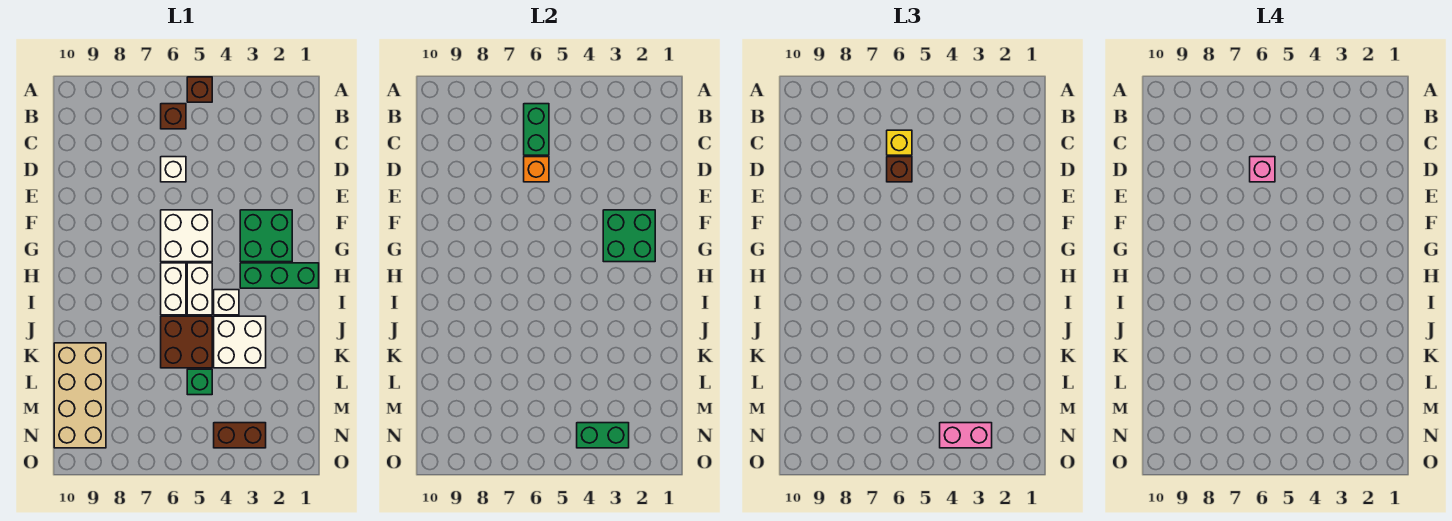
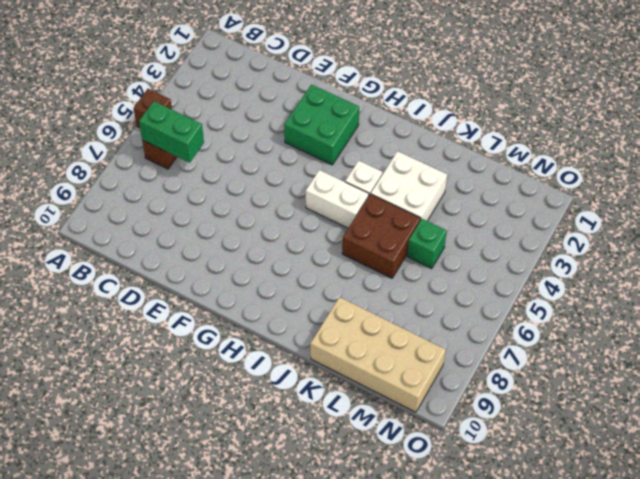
none -> white brick D6 level 1
none -> white brick F5:G6 level 1
none -> green brick H1:H3 level 1

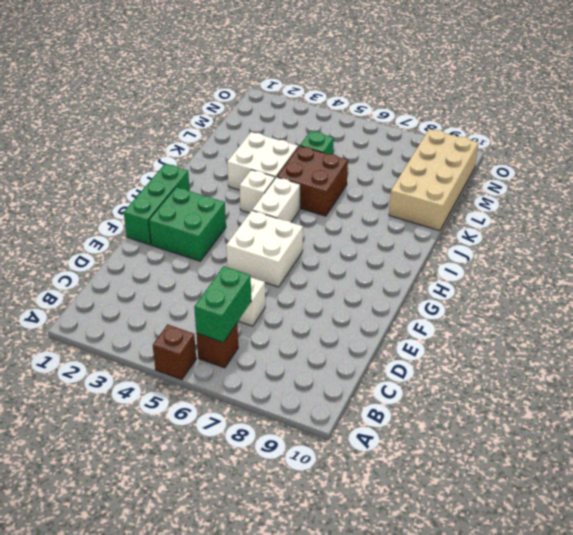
green brick F1:H1 level 1 -> green brick H1:H3 level 1
none -> white brick H6:I6 level 1
none -> brown brick N3:N4 level 1
none -> orange brick D6 level 2

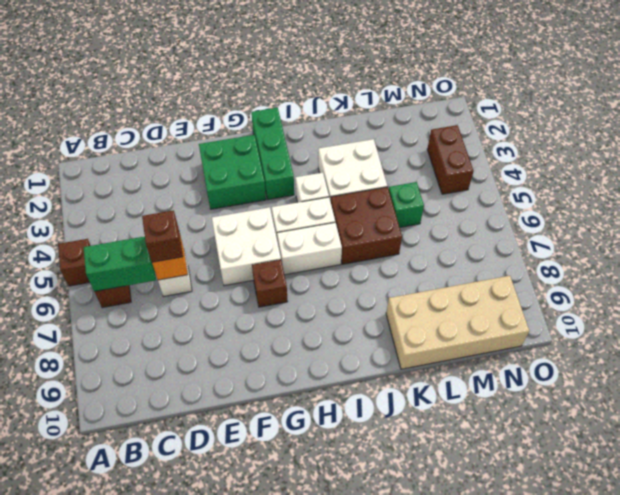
brown brick G7 level 1 -> none
none -> green brick F2:G3 level 2
none -> green brick N3:N4 level 2
none -> yellow brick C6 level 3

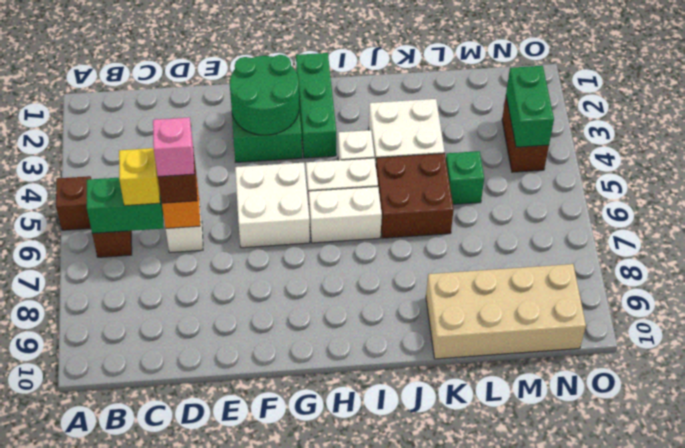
green round brick F2:G3 level 2 -> green brick F2:G3 level 2
none -> pink brick N3:N4 level 3

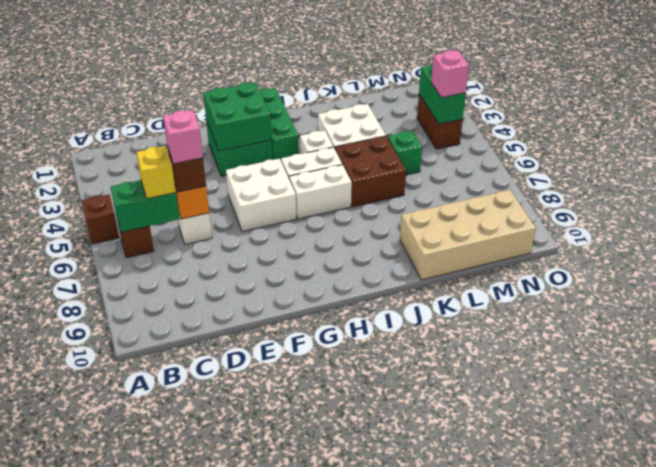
pink brick N4 level 3 -> pink brick N3:N4 level 3

